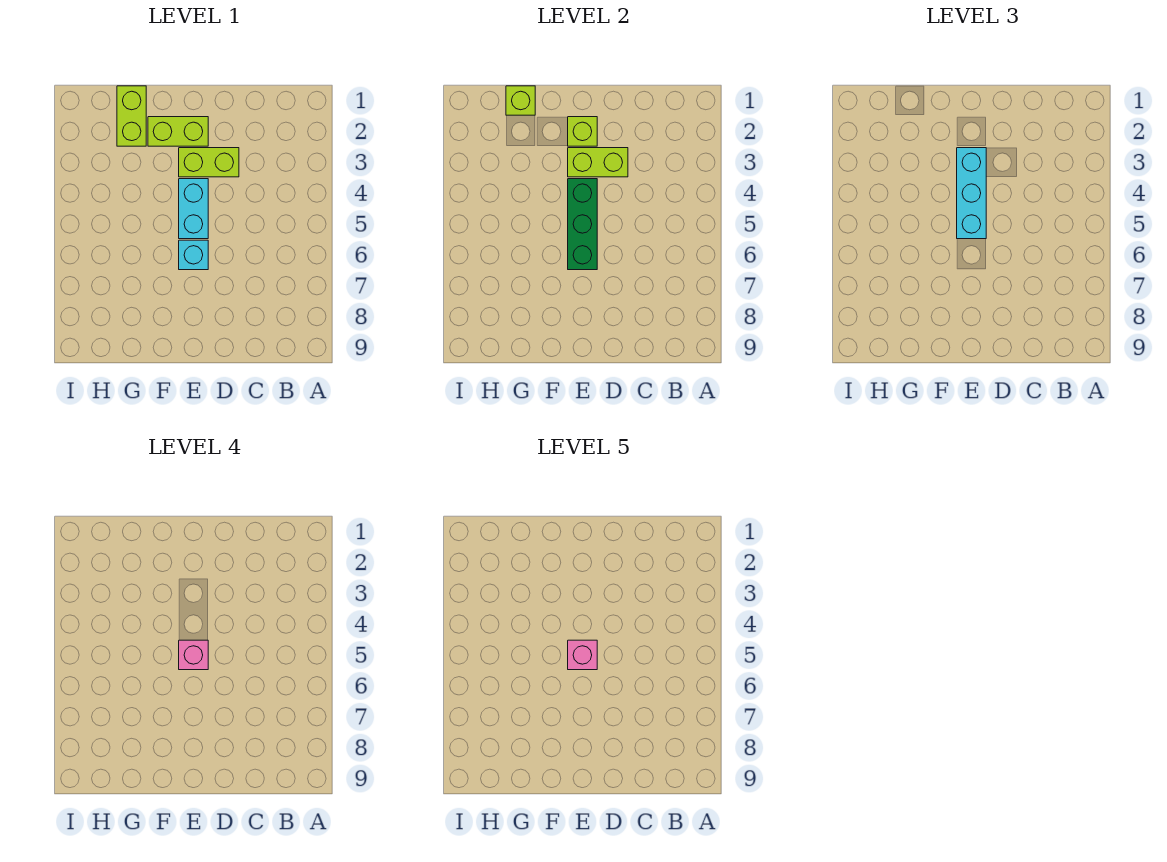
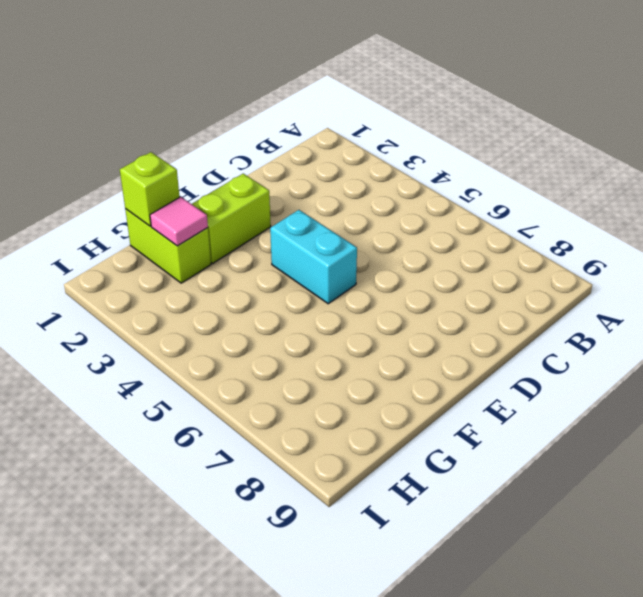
pink tile G2 level 2 -> none
none -> lime brick D3:E3 level 1
none -> cyan brick E6 level 1
none -> lime brick D3:E3 level 2

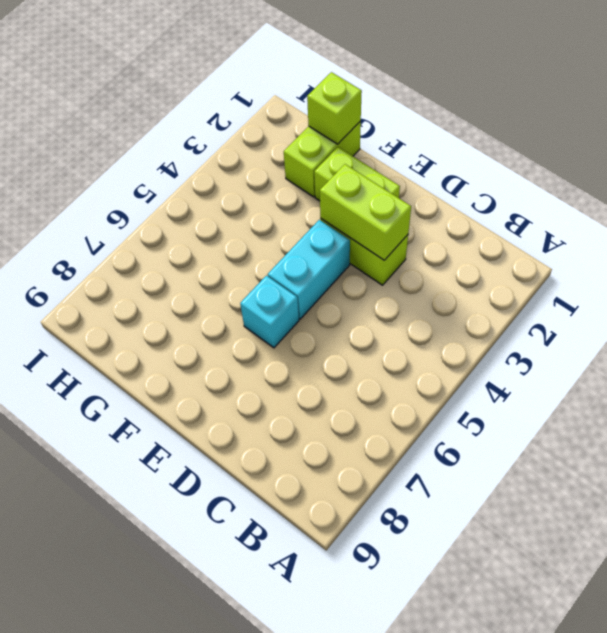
none -> lime brick E2 level 2
none -> green brick E4:E6 level 2
none -> cyan brick E3:E5 level 3

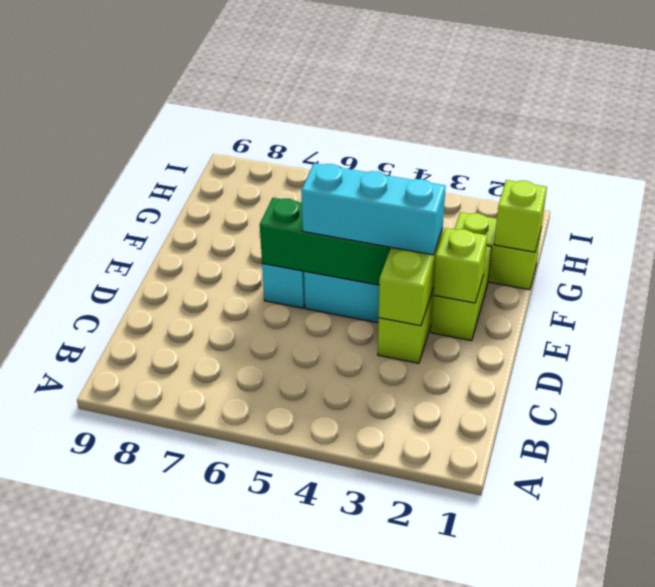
none -> pink brick E5 level 4
none -> pink brick E5 level 5

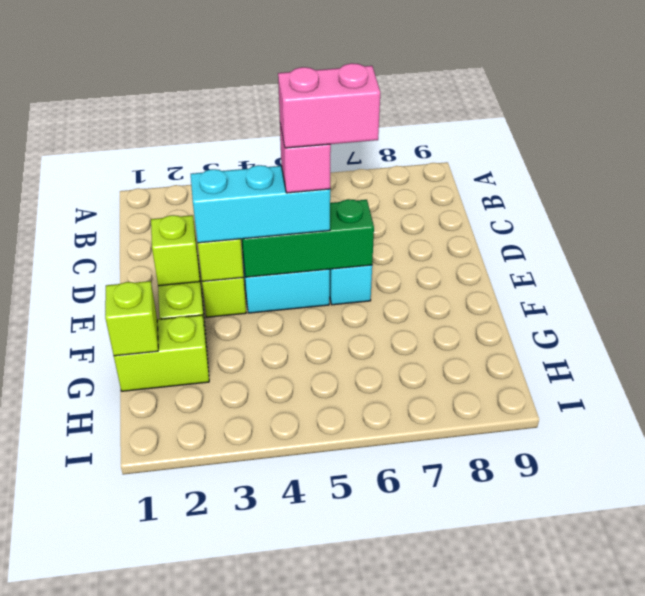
pink brick E5:E6 level 5 -> pink brick E5 level 5

